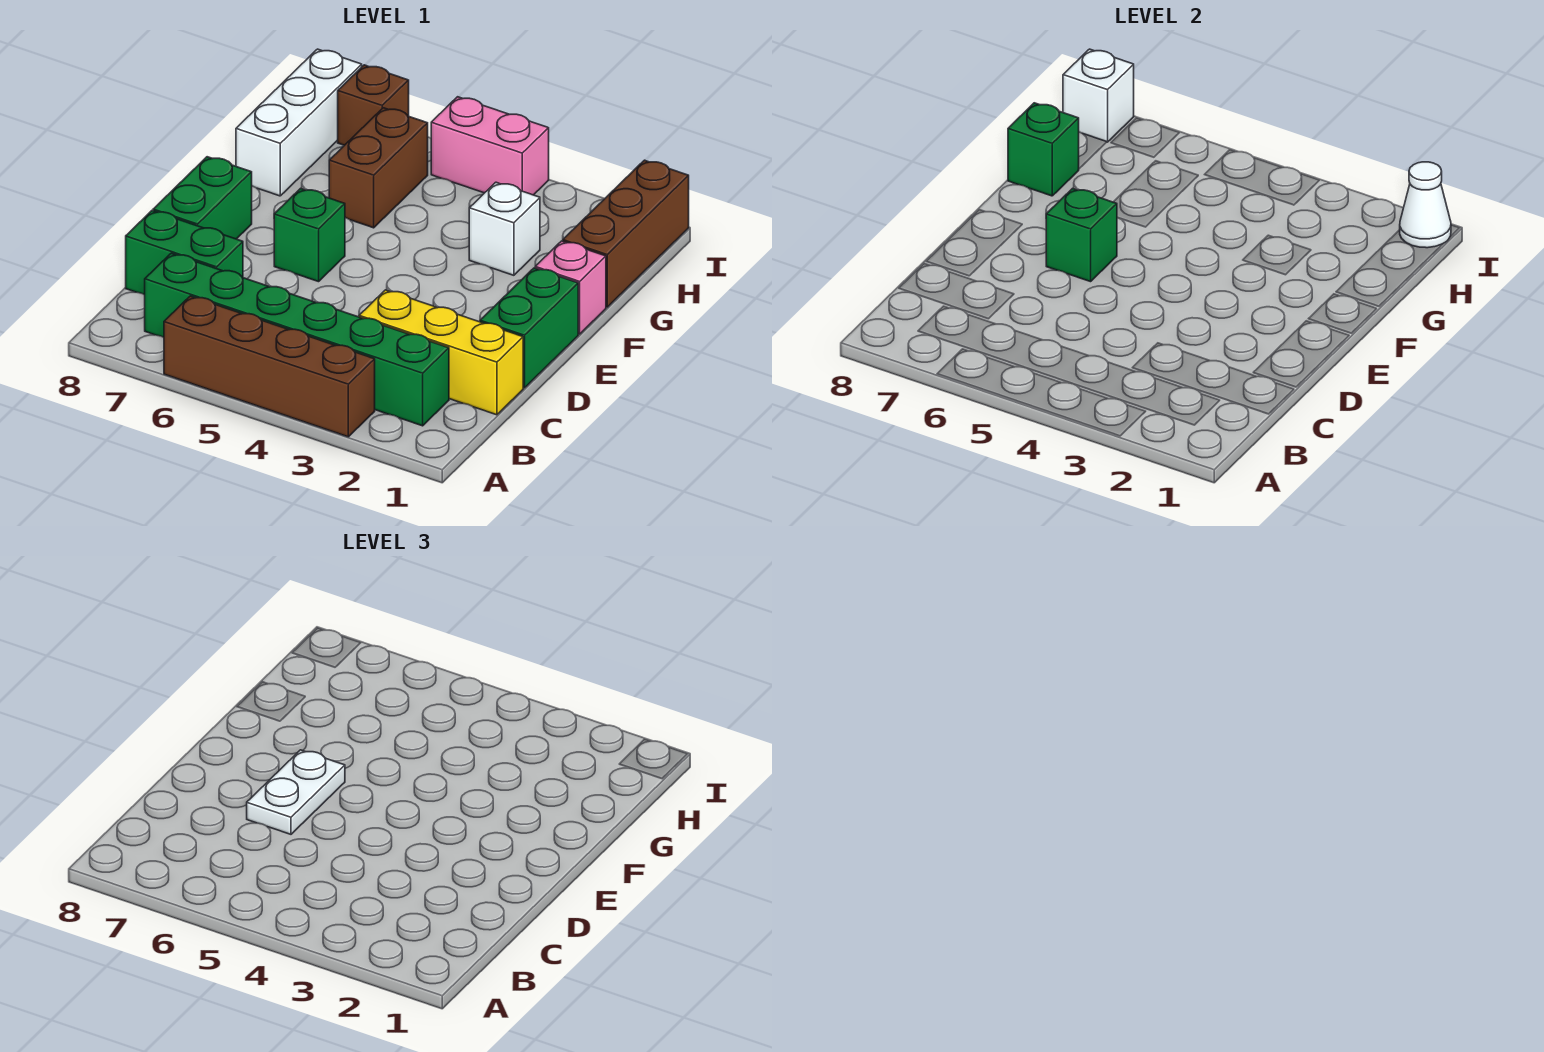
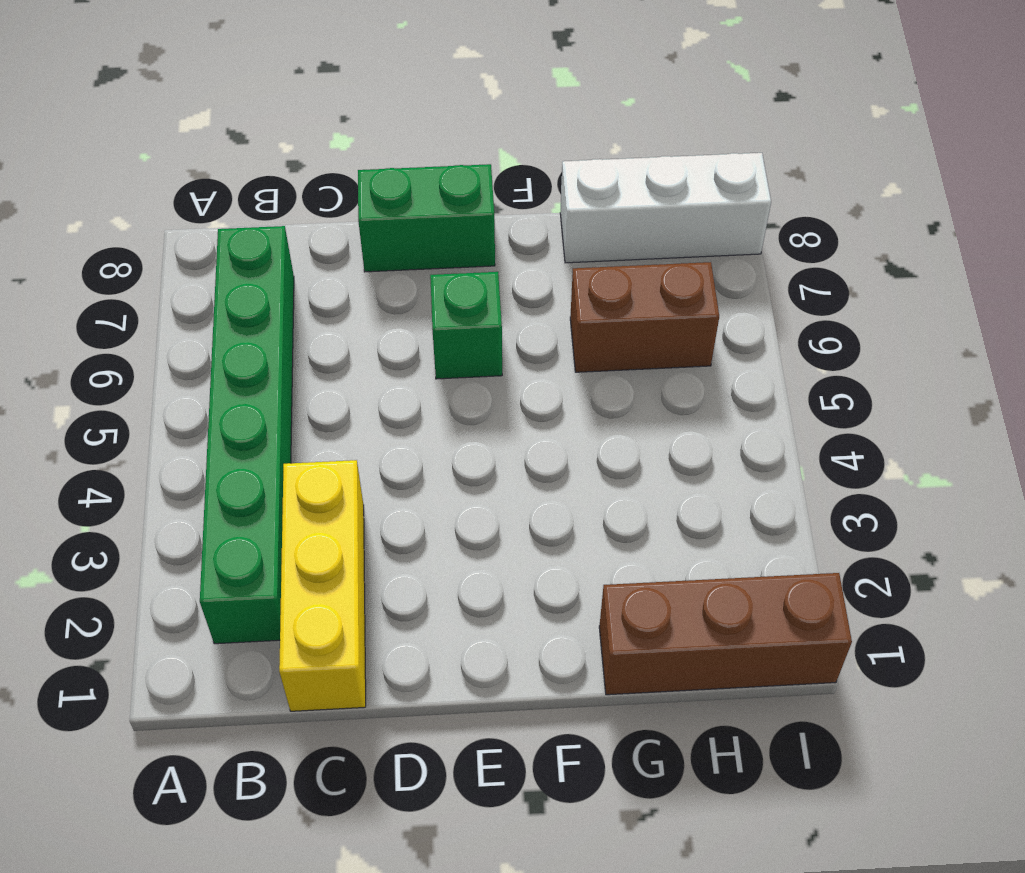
none -> brown brick A3:A6 level 1
none -> green brick C7:C8 level 1
none -> green brick D1:E1 level 1

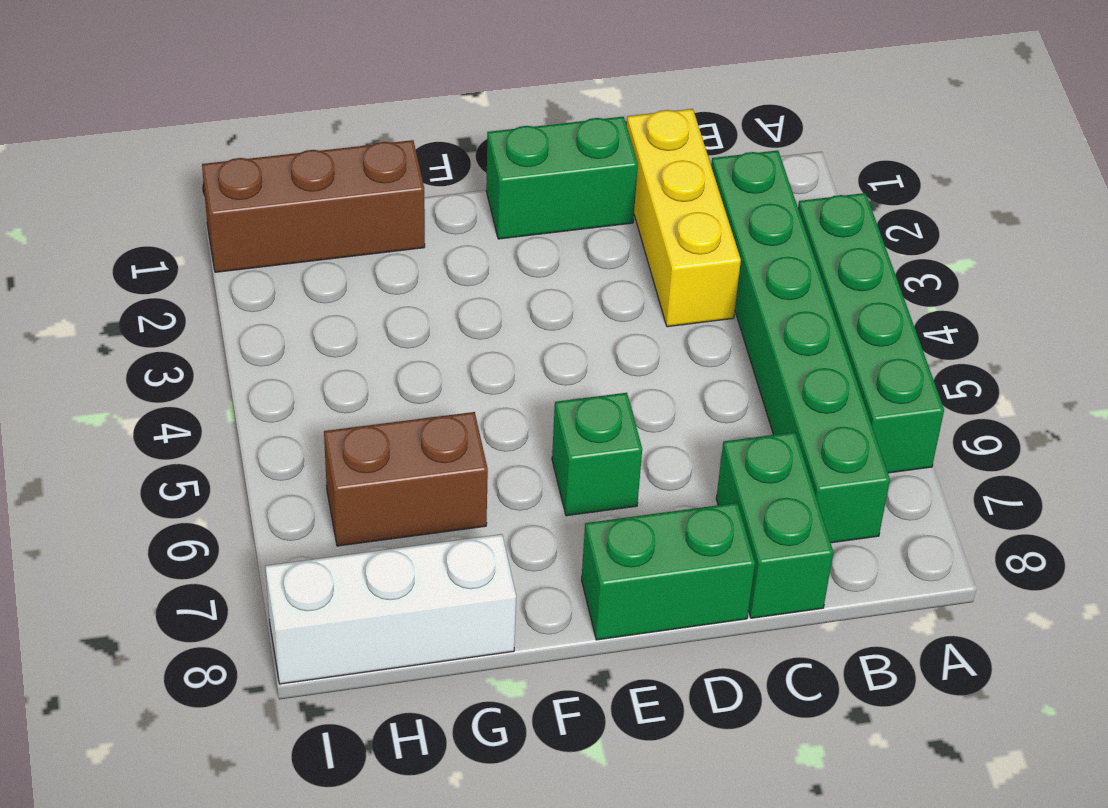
green brick A3:A6 level 1 -> brown brick A3:A6 level 1
none -> pink brick F1 level 1
none -> white brick G3 level 1
none -> pink brick I4:I5 level 1

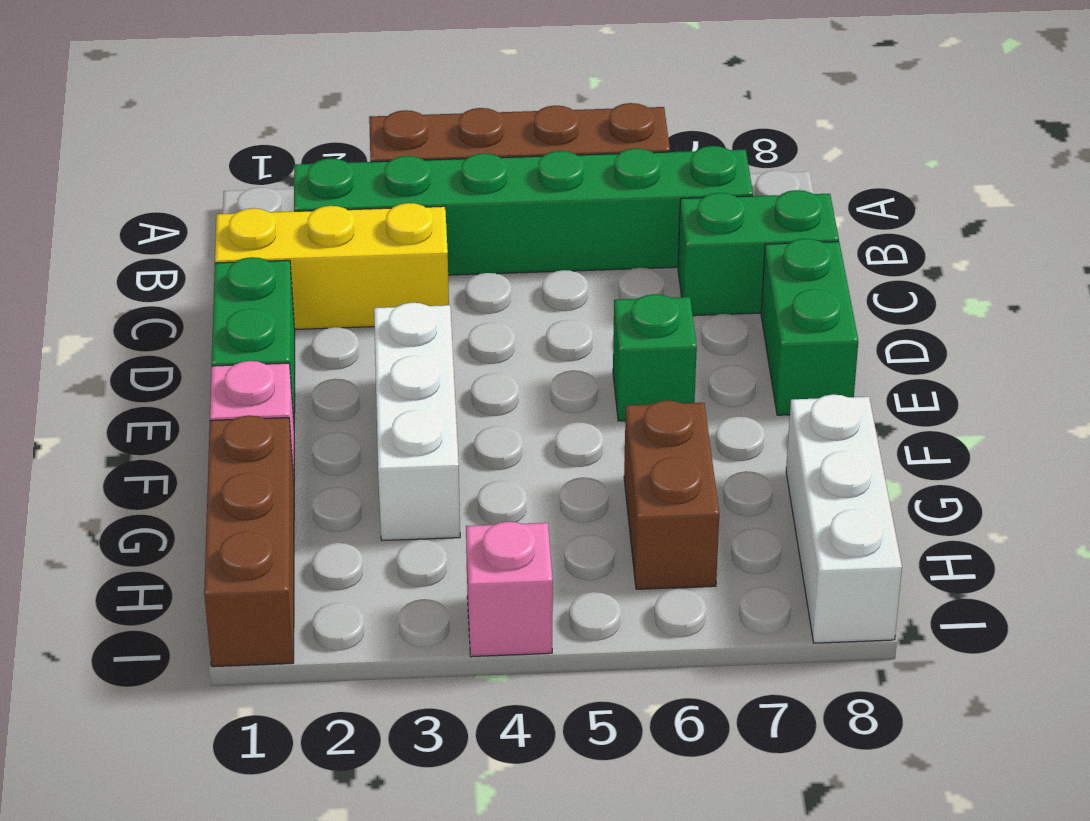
white brick E3:G3 level 1 -> white brick G3 level 1
pink brick I4 level 1 -> pink brick I4:I5 level 1
none -> brown brick I7 level 1
none -> green brick E6 level 2
none -> green brick G8 level 2

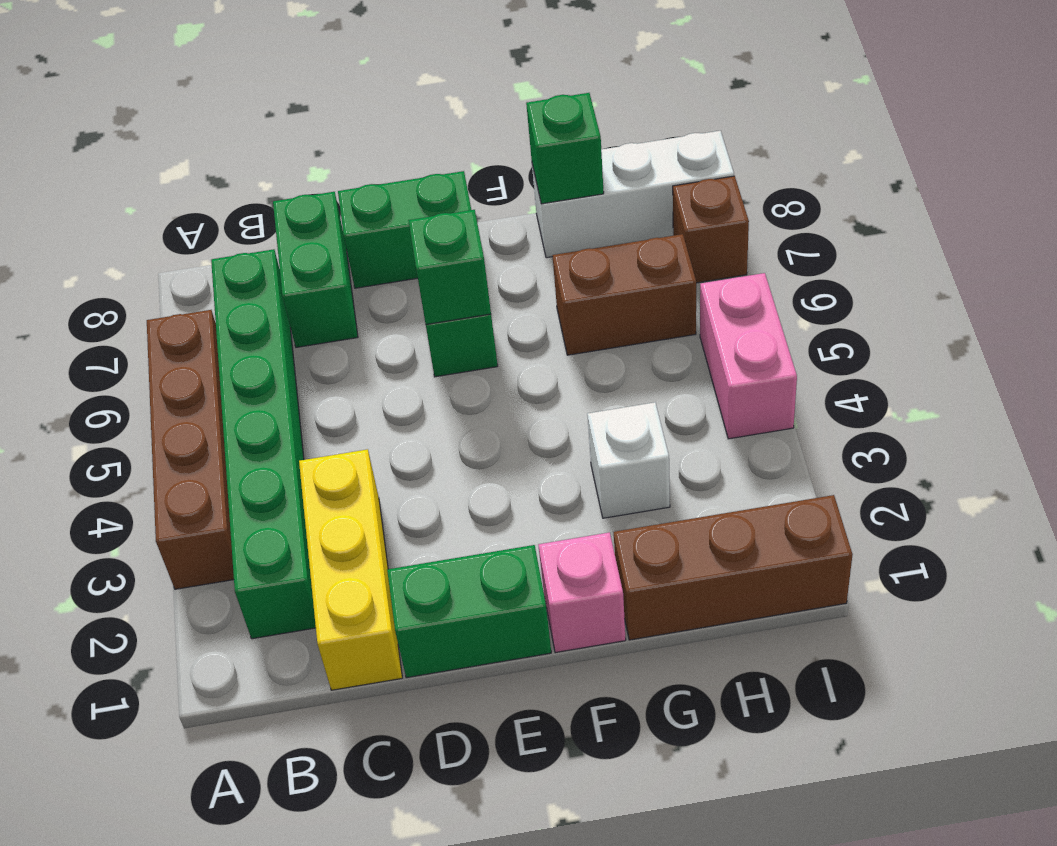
none -> white cone I1 level 2
none -> white brick I8 level 2
none -> white plate D6:E6 level 3

